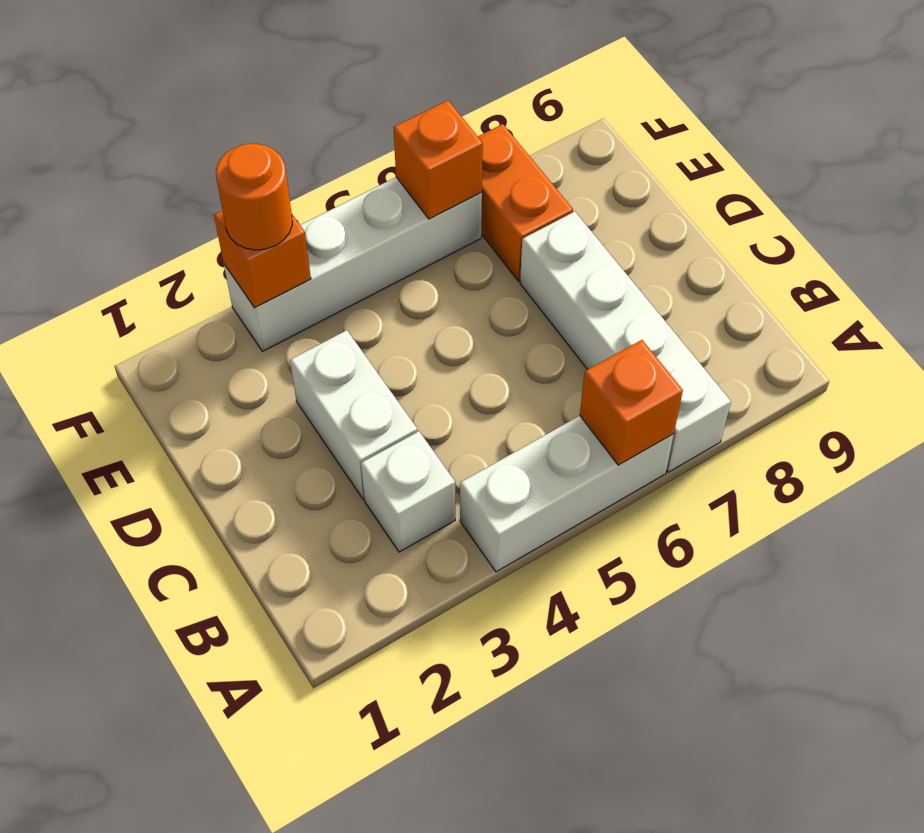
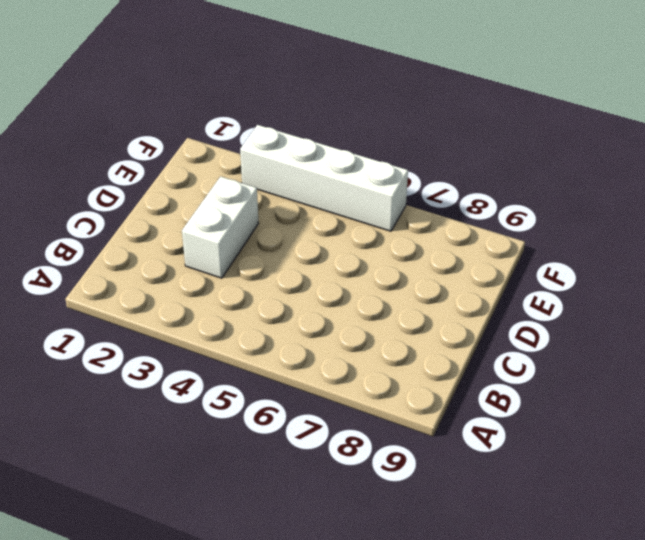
none -> white brick A4:A6 level 1
none -> white brick A7:D7 level 1

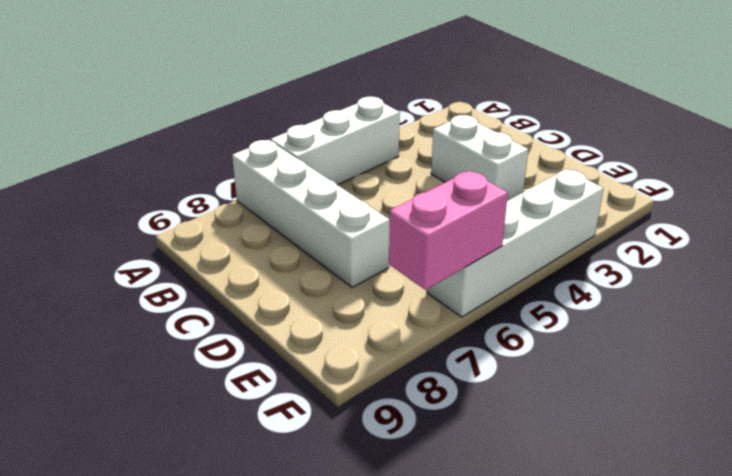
pink brick F6:F7 level 2 -> orange brick F6 level 2
none -> white brick B3 level 1
none -> orange brick E7:F7 level 1

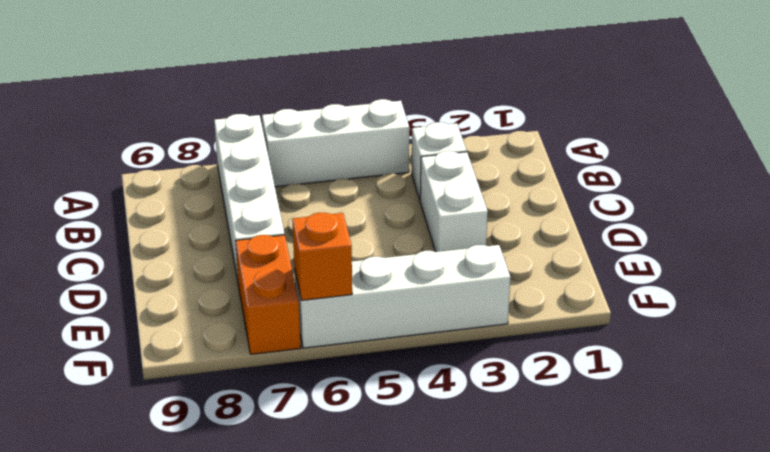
none -> orange brick A6 level 2
none -> orange brick F3 level 2

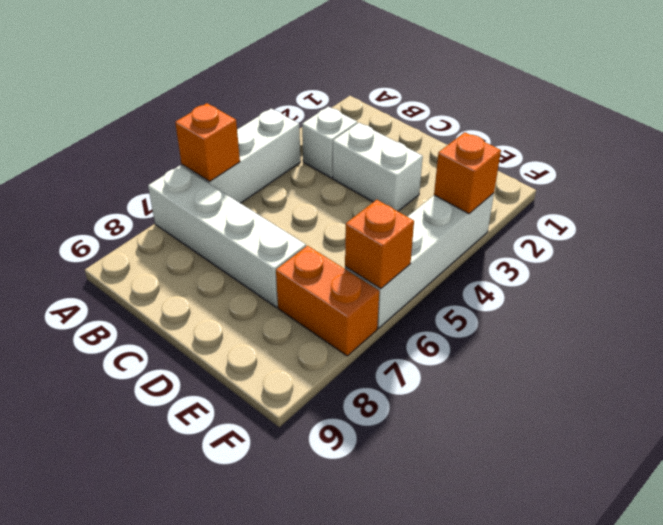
none -> orange round brick F3 level 3

